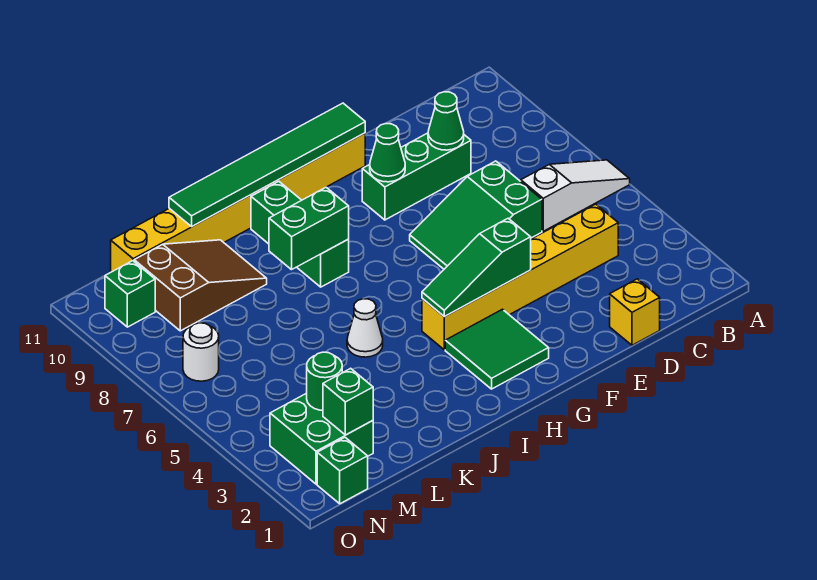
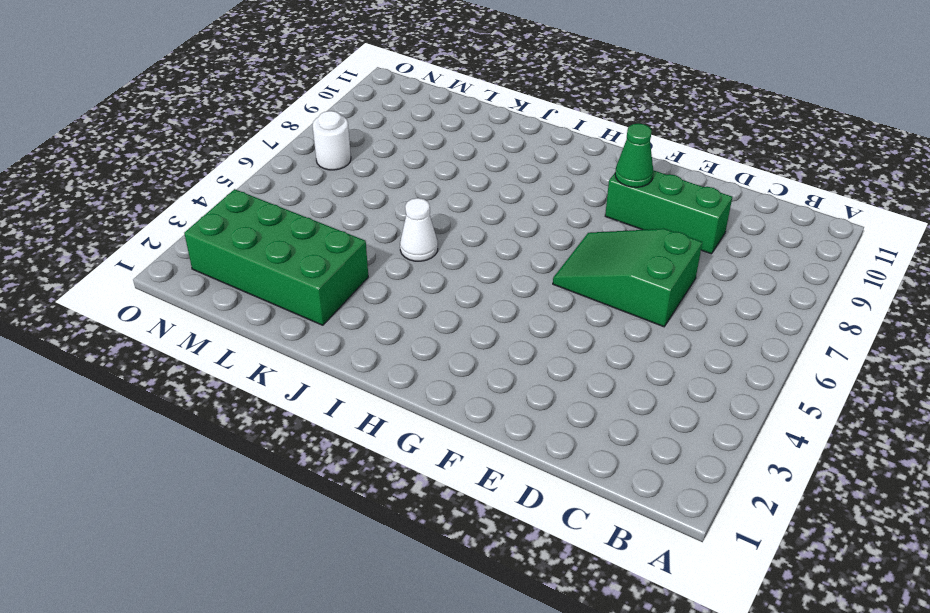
green brick K2:N3 level 1 -> green brick M2:N3 level 1
none -> white slope A6:C6 level 1 top C
none -> yellow brick C4:H4 level 1
none -> yellow brick D1 level 1

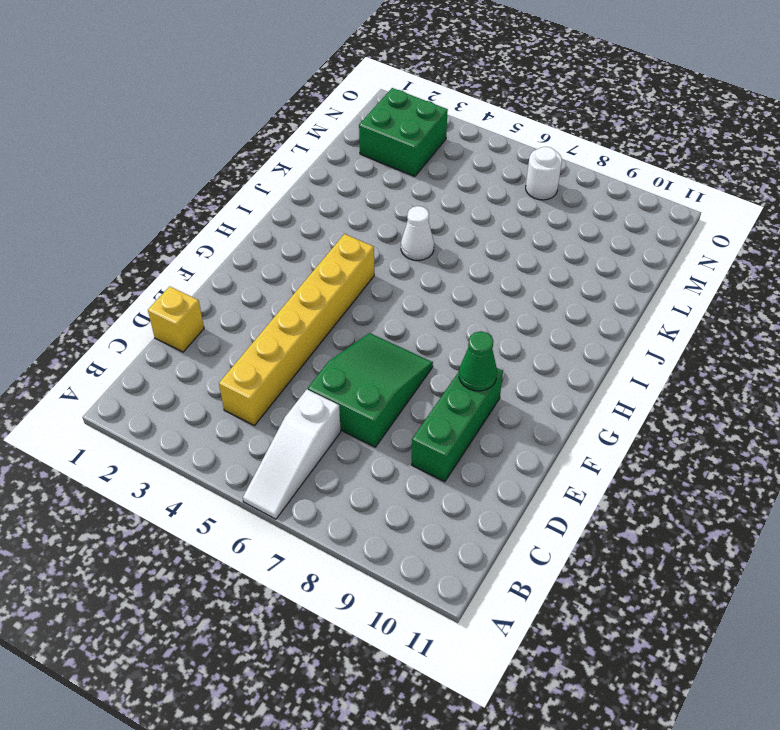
none -> yellow brick F11:M11 level 1
none -> green tile G2:H3 level 1
none -> green brick I8:I10 level 1

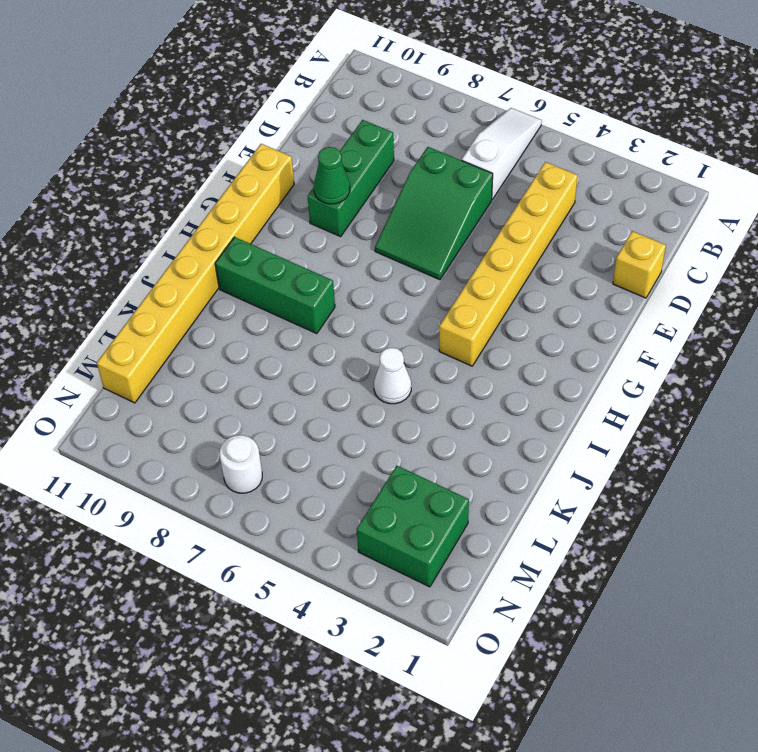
none -> green tile G2:H3 level 1
none -> brown slope K9:M10 level 1 top M
none -> green brick N1 level 1

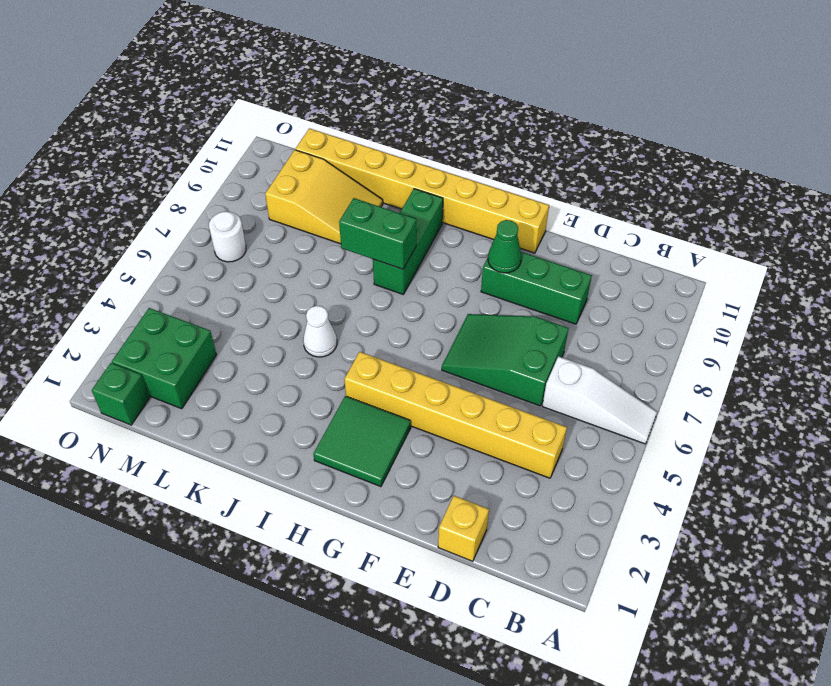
yellow slope K9:M10 level 1 top M -> brown slope K9:M10 level 1 top M
none -> green brick N10 level 1
none -> green cone D9 level 2
none -> green slope F4:H4 level 2 top F

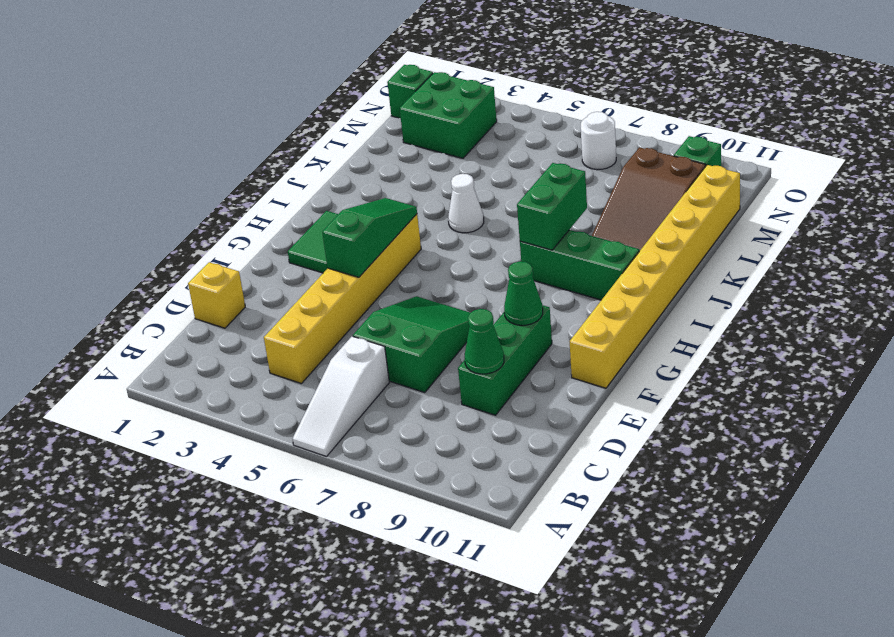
none -> green tile F11:K11 level 2
none -> green brick M2 level 2
none -> green round brick M3 level 2

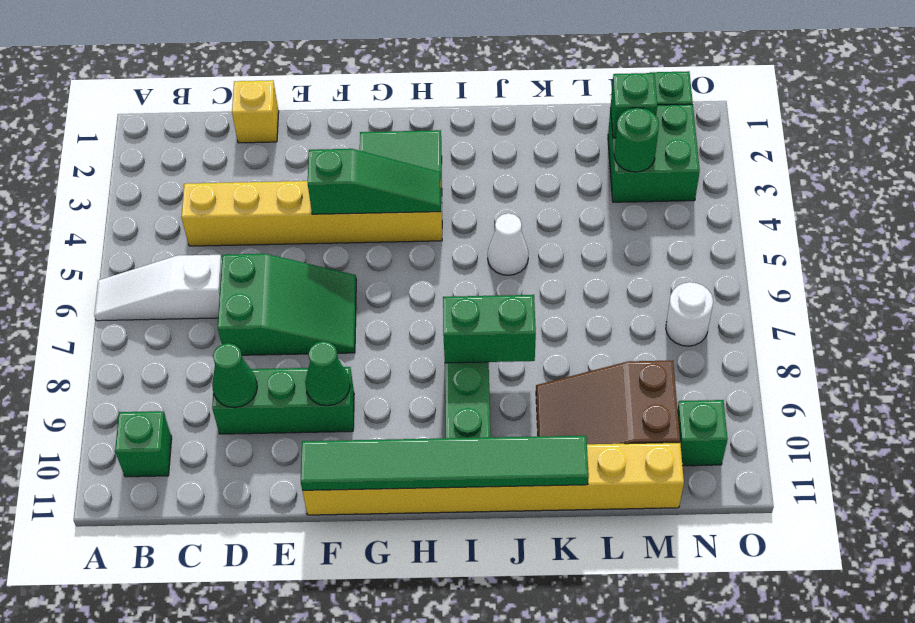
green brick B10 level 1 -> none

